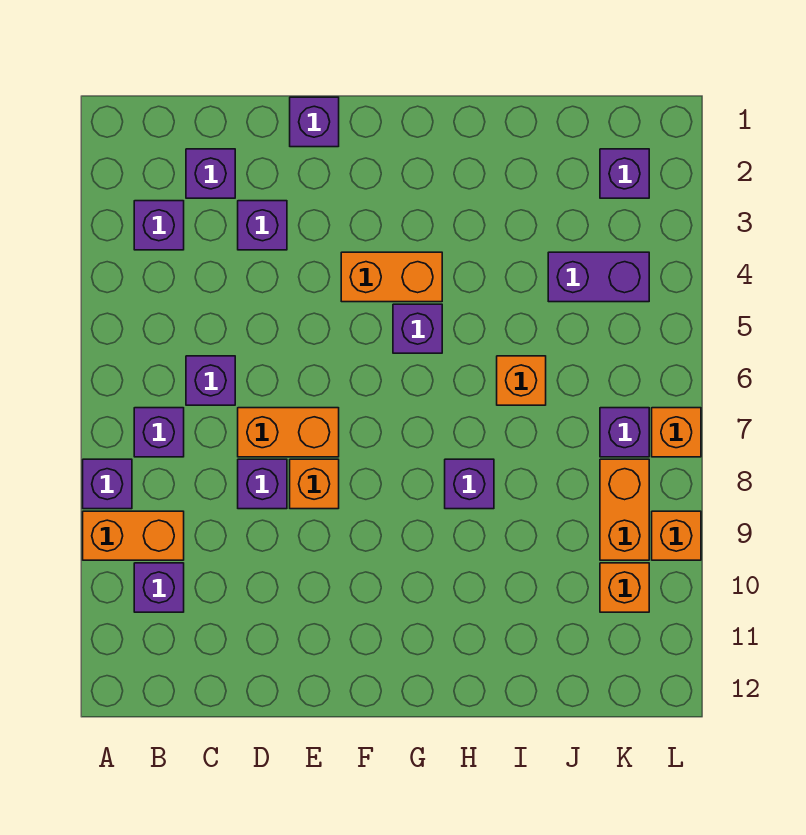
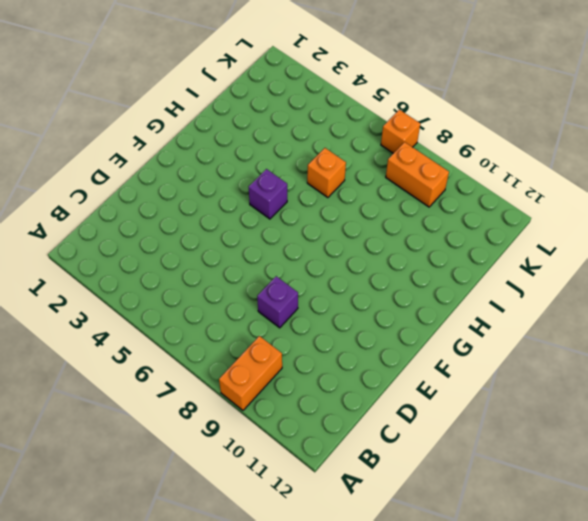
none -> purple brick A8 level 1
none -> purple brick B3 level 1
none -> purple brick B7 level 1

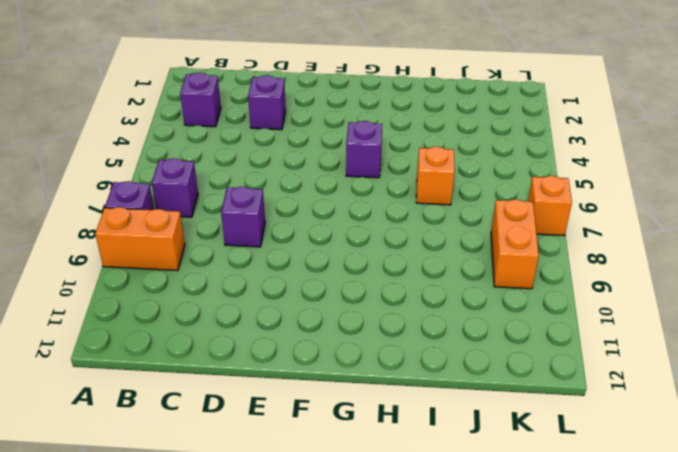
none -> purple brick B10 level 1
none -> purple brick C2 level 1
none -> purple brick C6 level 1

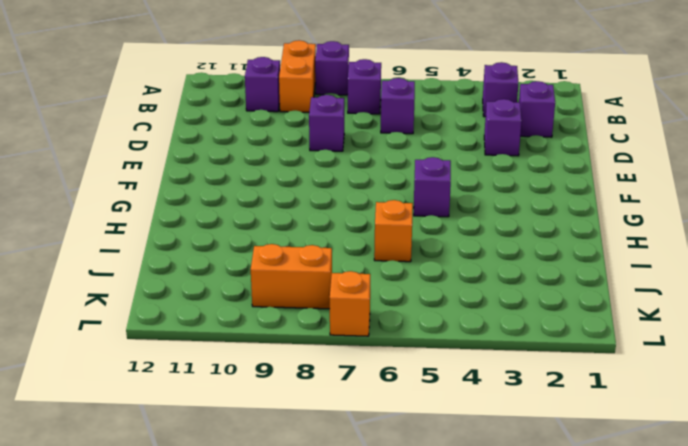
none -> orange brick D7:E7 level 1
none -> purple brick E1 level 1
none -> orange brick E8 level 1

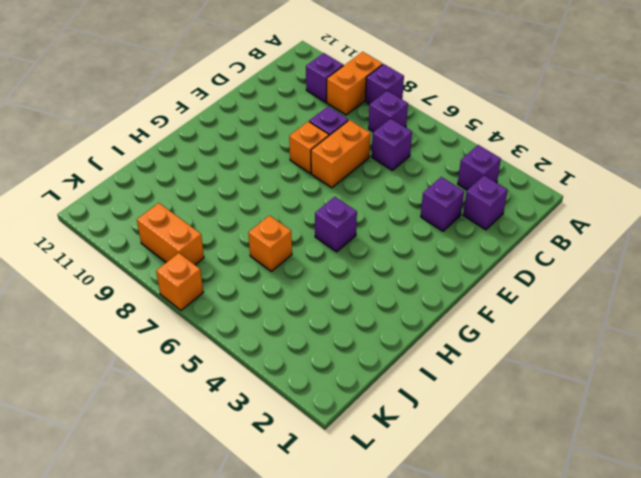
none -> purple brick E1 level 1
none -> orange brick F4:G4 level 1
none -> purple brick H8 level 1

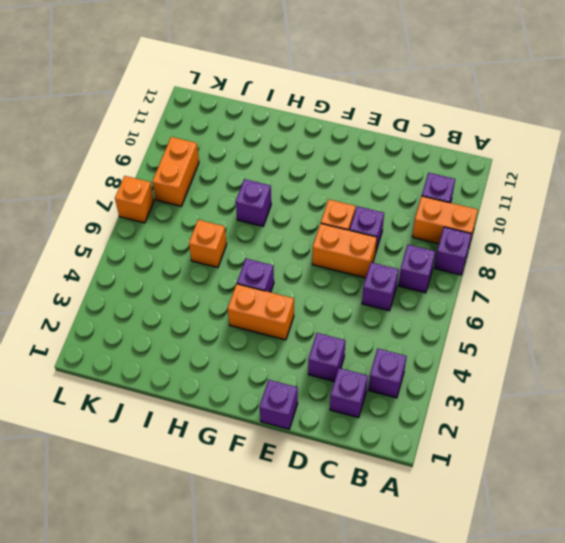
none -> purple brick J4:K4 level 1
none -> purple brick K2 level 1
none -> purple brick K7 level 1

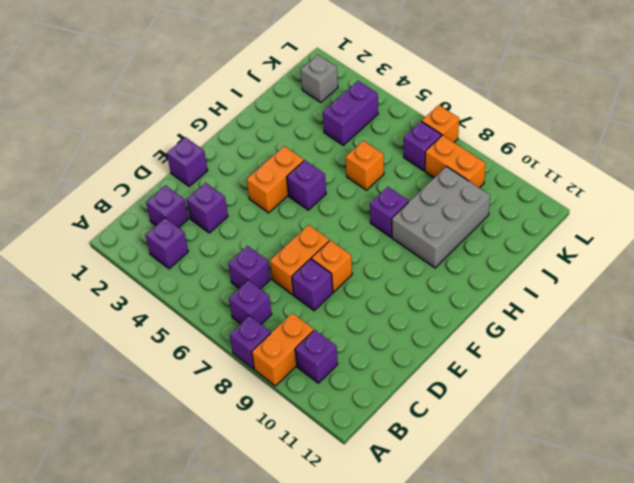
grey brick H9:J10 level 1 -> none
grey brick K2 level 1 -> purple brick K2 level 1
none -> orange brick K10 level 1
none -> orange brick L9 level 1

